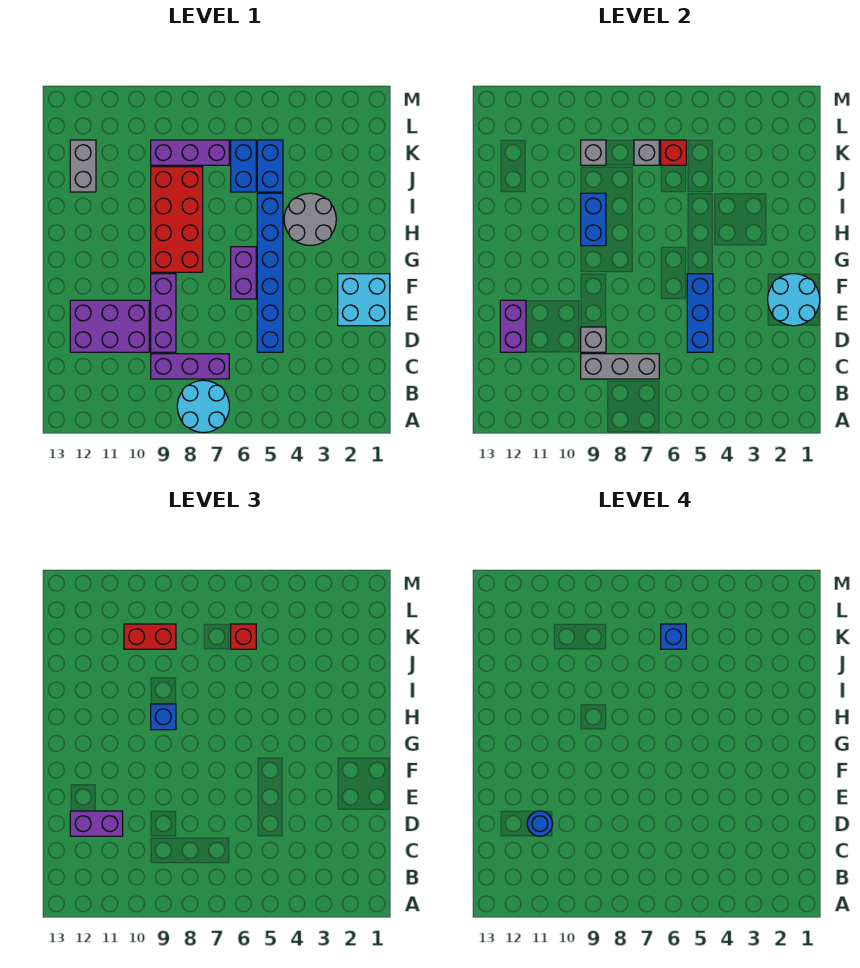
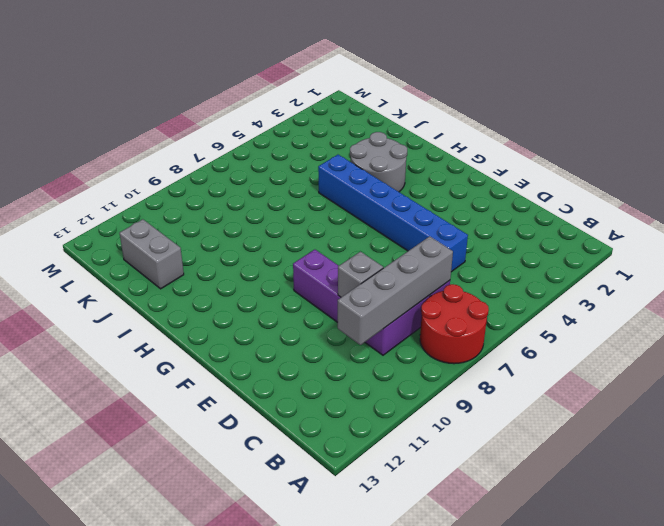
red round brick A7:B8 level 1 -> cyan round brick A7:B8 level 1
grey brick C7:C10 level 2 -> grey brick C7:C9 level 2
none -> purple brick D10:E12 level 1
none -> cyan brick E1:F2 level 1
none -> purple brick F6:G6 level 1

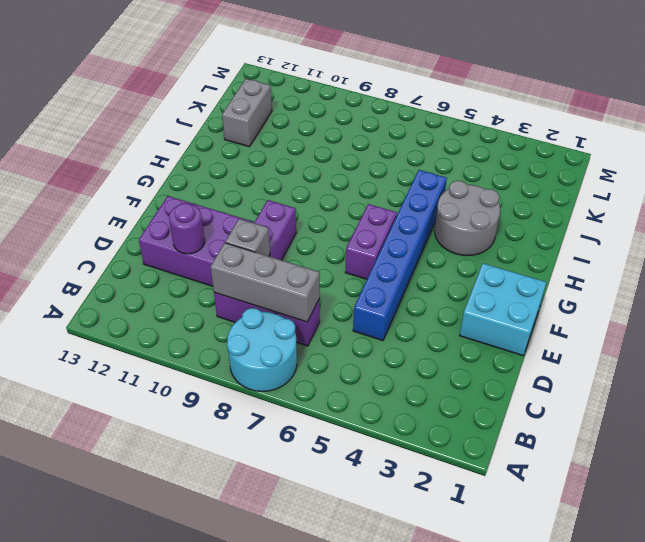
purple round brick D11 level 2 -> none
none -> red brick G8:J9 level 1
none -> blue brick J5:K5 level 1
none -> blue brick J6:K6 level 1

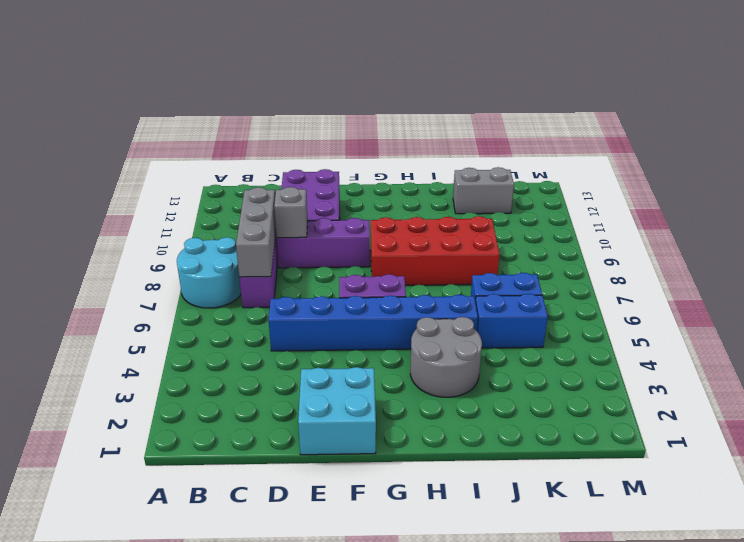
none -> purple brick K7:K9 level 1
none -> blue brick D5:F5 level 2
none -> purple brick D12:E12 level 2

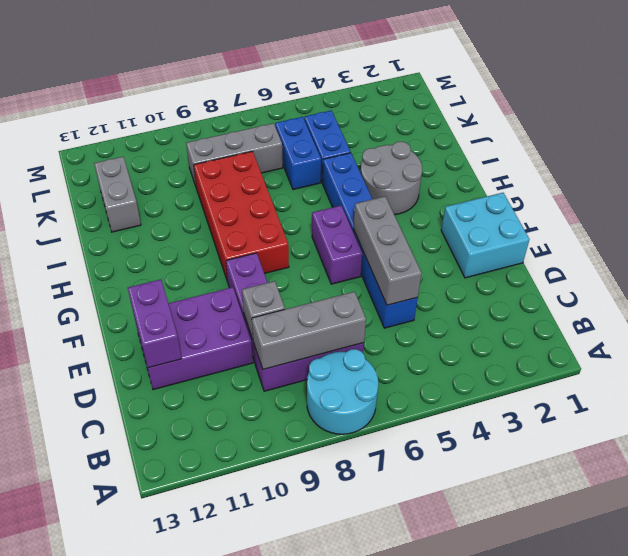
grey brick D5:F5 level 2 -> blue brick D5:F5 level 2
grey brick K7:K9 level 1 -> purple brick K7:K9 level 1
none -> cyan round brick E1:F2 level 2
none -> blue brick H9:I9 level 2
none -> red brick K6 level 2

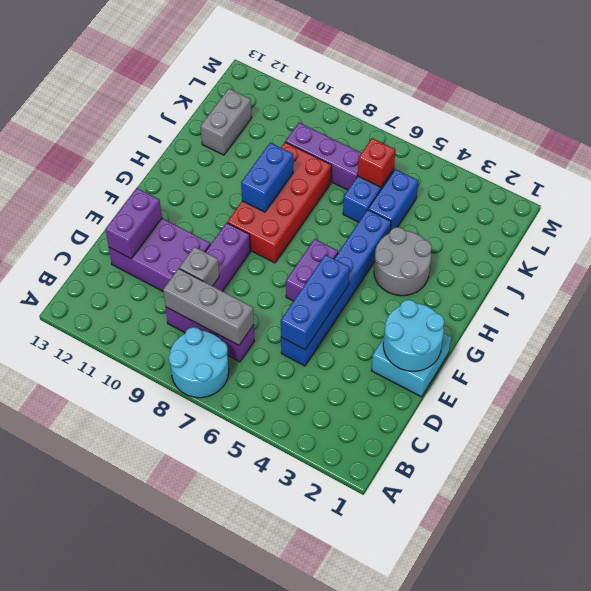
none -> grey brick K7 level 2
none -> grey brick K9 level 2
none -> purple brick D11:D12 level 3

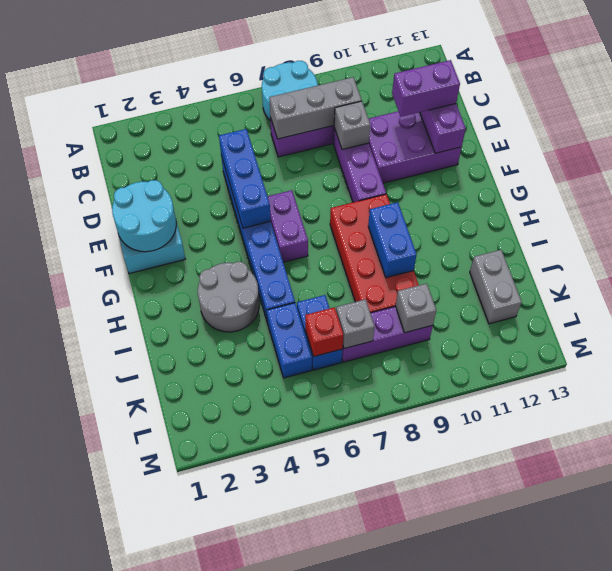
none -> blue brick H9 level 3
none -> red brick K6 level 3
none -> red brick K9:K10 level 3

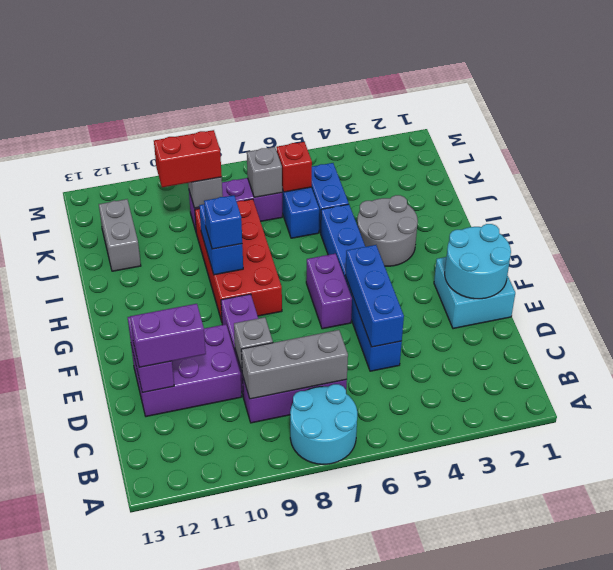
none -> red brick K6 level 3
none -> blue round brick D11 level 4
none -> blue brick K6 level 4

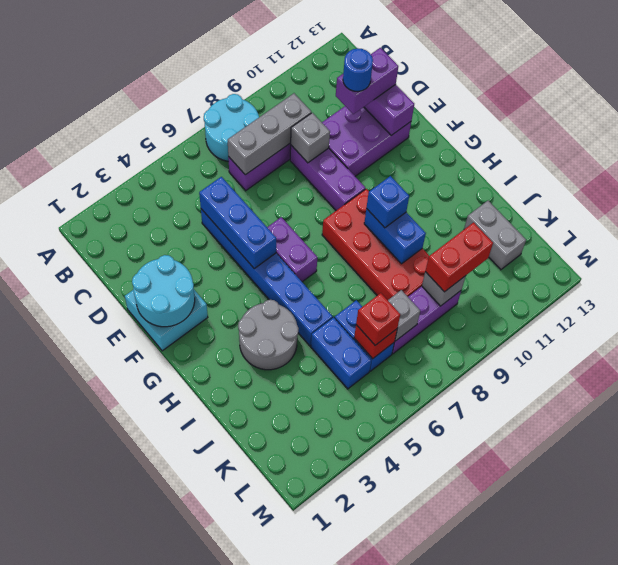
none -> blue brick K6 level 4

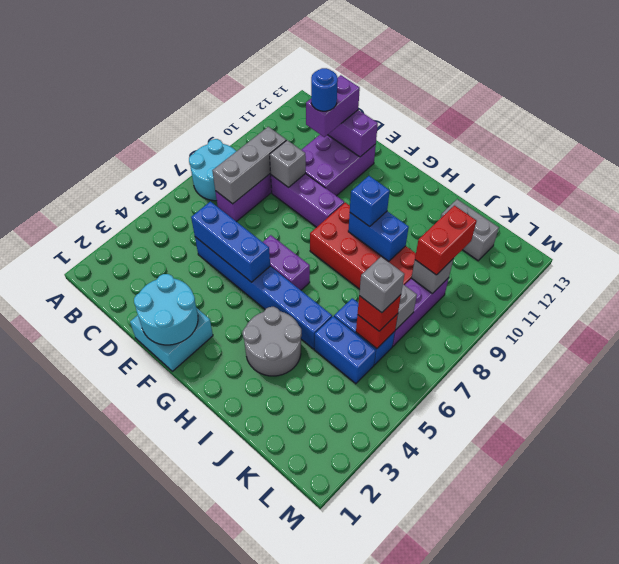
grey brick K6 level 4 -> blue brick K6 level 4

